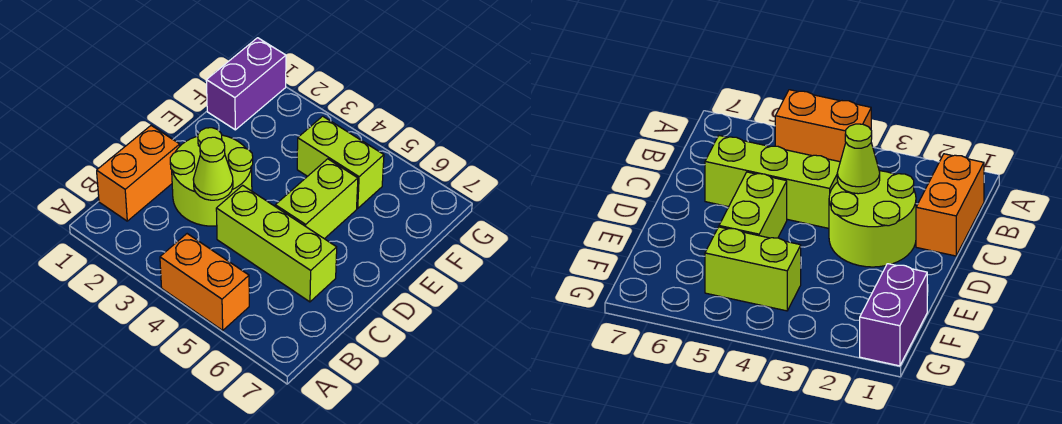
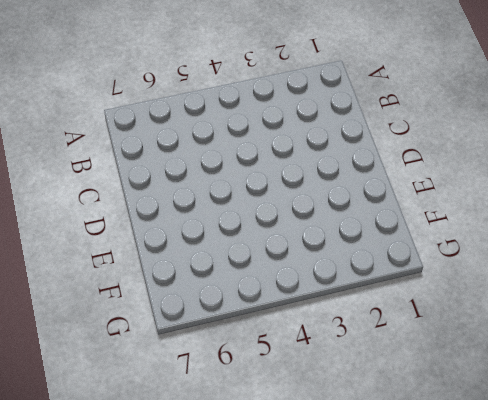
none -> orange brick A4:A5 level 1
none -> orange brick B1:C1 level 1

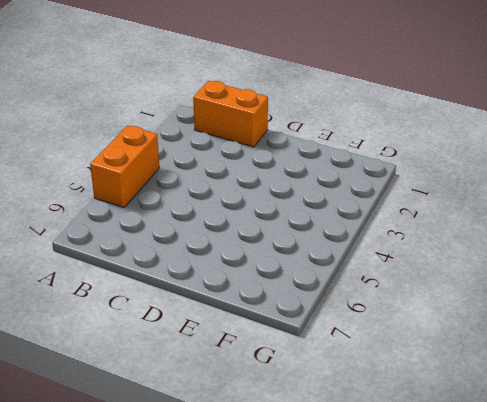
none -> lime round brick C2:D3 level 1
none -> lime brick C4:C6 level 1

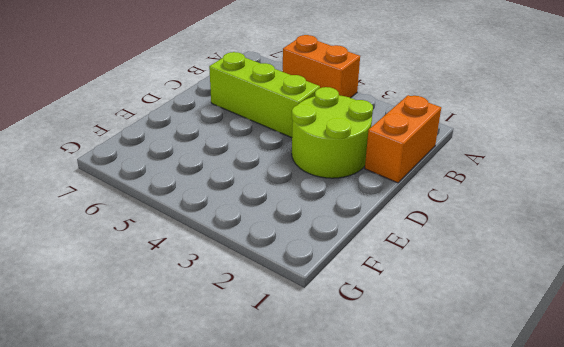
none -> lime brick D5:E5 level 1
none -> purple brick F1:G1 level 1

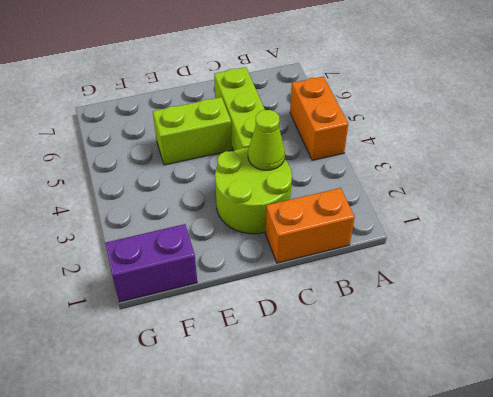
none -> lime brick F4:F5 level 1

